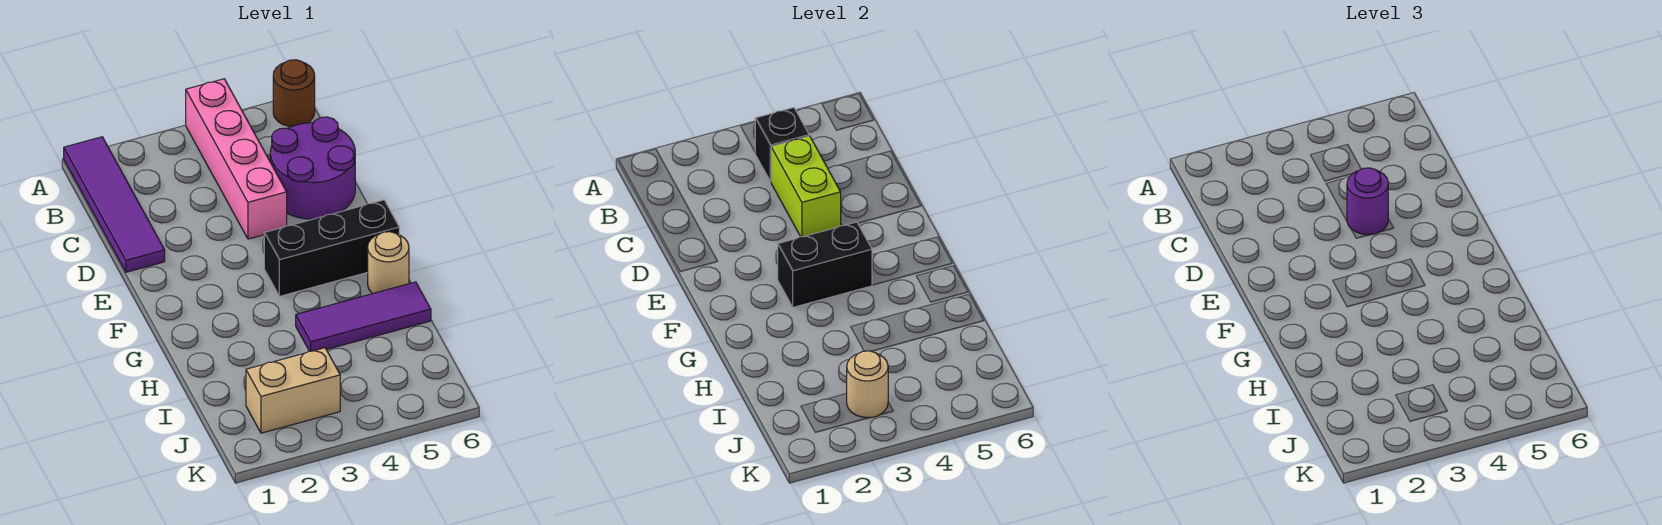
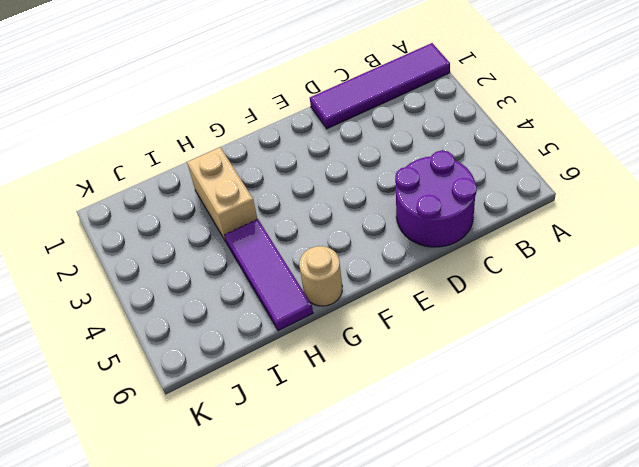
tan brick H2:H3 level 1 -> tan brick J2:J3 level 1
none -> pink brick A4:D4 level 1
none -> brown round brick A6 level 1
none -> black brick F4:F6 level 1

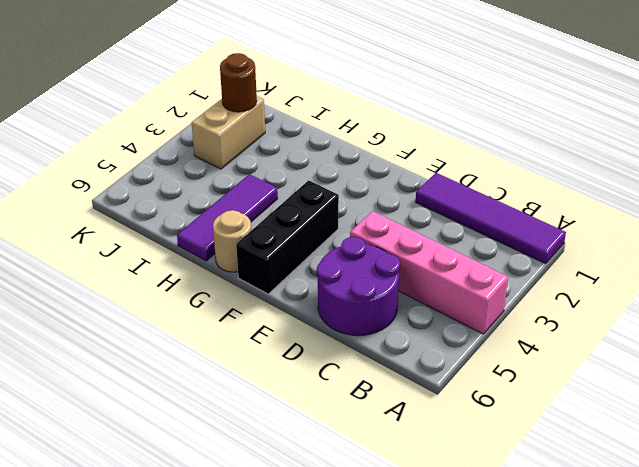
brown round brick J2 level 2 -> brown round brick A6 level 1
none -> black brick B4 level 2
none -> lime brick C4:D4 level 2
none -> black brick F3:F4 level 2

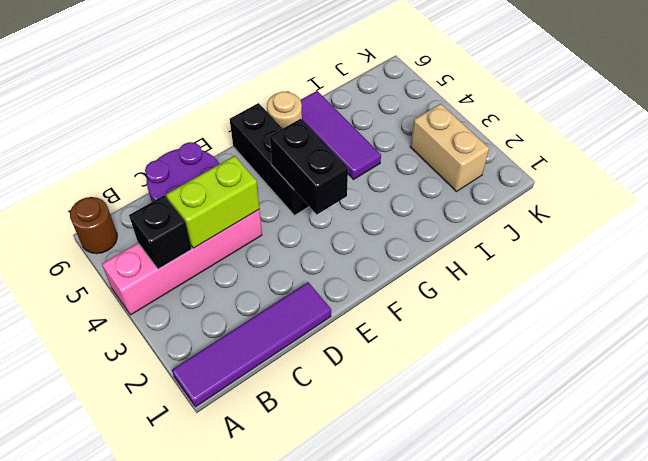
none -> tan round brick J3 level 2
none -> purple round brick D4 level 3

